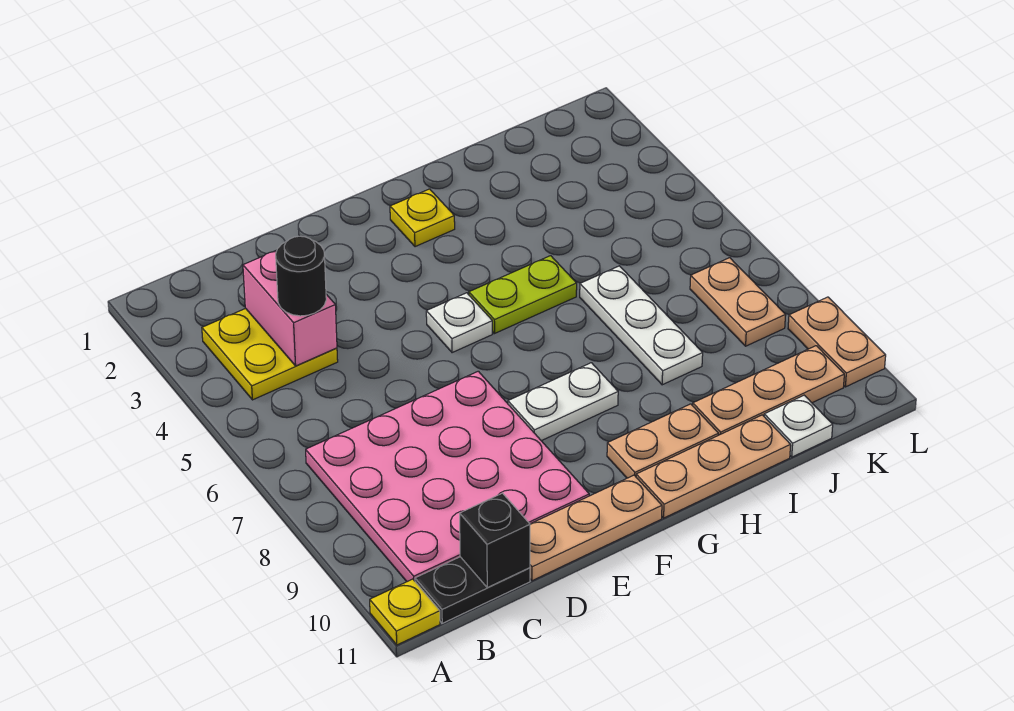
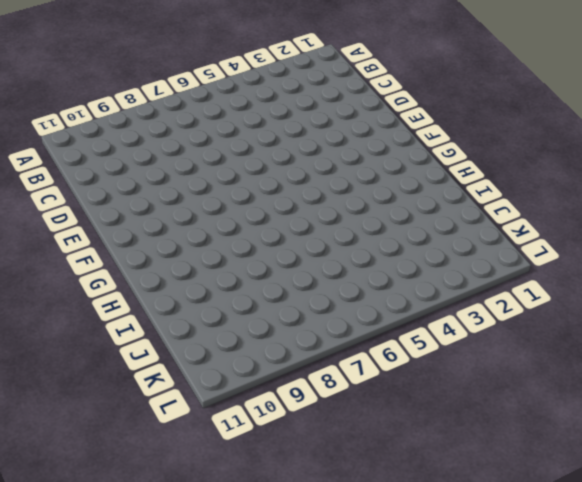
none -> yellow plate A11 level 1
none -> yellow plate B3:C4 level 1
none -> pink plate B7:E10 level 1

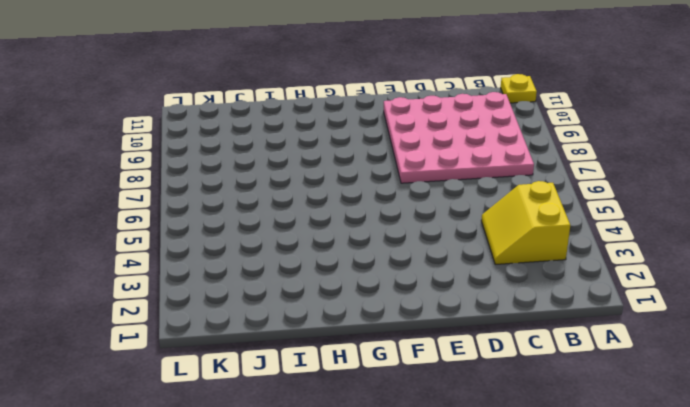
yellow slope B3:C4 level 1 top B -> yellow plate B3:C4 level 1
none -> black plate B11:C11 level 1
none -> tan plate D11:F11 level 1
none -> white plate F5 level 1

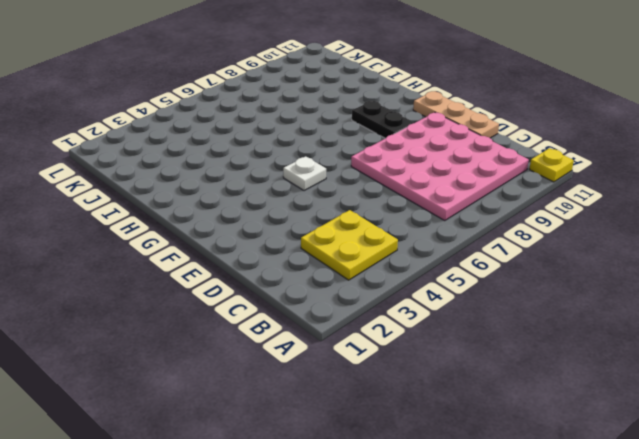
black plate F9:G9 level 1 -> black plate B11:C11 level 1
none -> white plate F8:G8 level 1
none -> yellow plate G2 level 1
none -> lime plate G5:H5 level 1

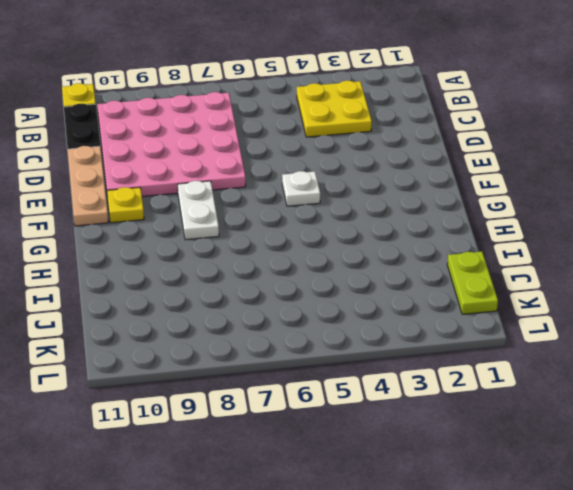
yellow plate F10 level 1 -> yellow plate G2 level 1
lime plate J1:K1 level 1 -> lime plate G5:H5 level 1
none -> tan plate G10:H10 level 1
none -> tan plate G11:I11 level 1
none -> white plate I6:I8 level 1

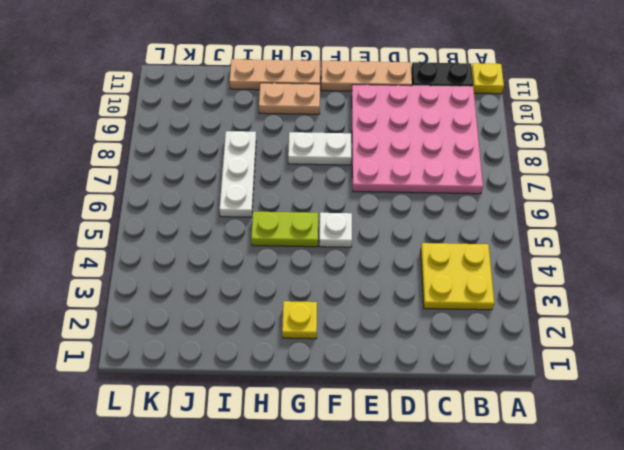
none -> tan plate I10:K10 level 1
none -> white plate J11 level 1
none -> tan plate K7:K8 level 1

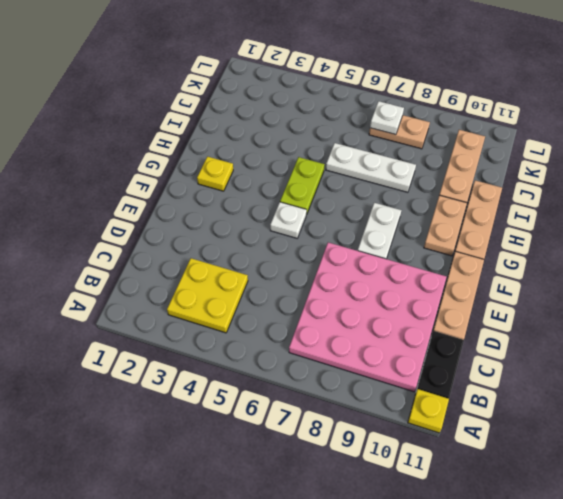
white plate K7 level 2 -> white plate J11 level 1
none -> tan plate L9:L10 level 1
none -> pink brick C3:C4 level 2
none -> black brick C11 level 2

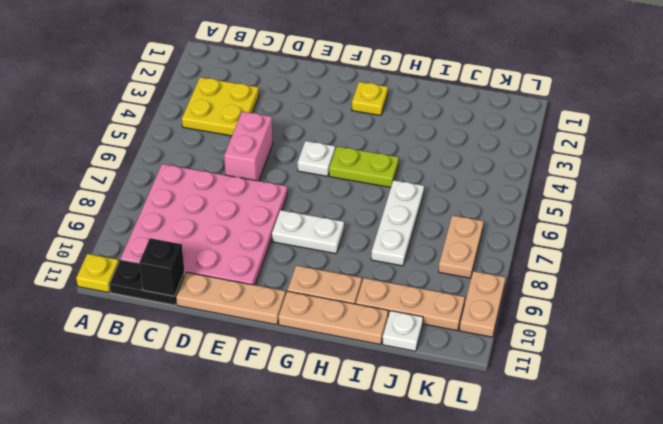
pink brick D5:D6 level 1 -> pink brick C3:C4 level 2
none -> black round brick C4 level 3

